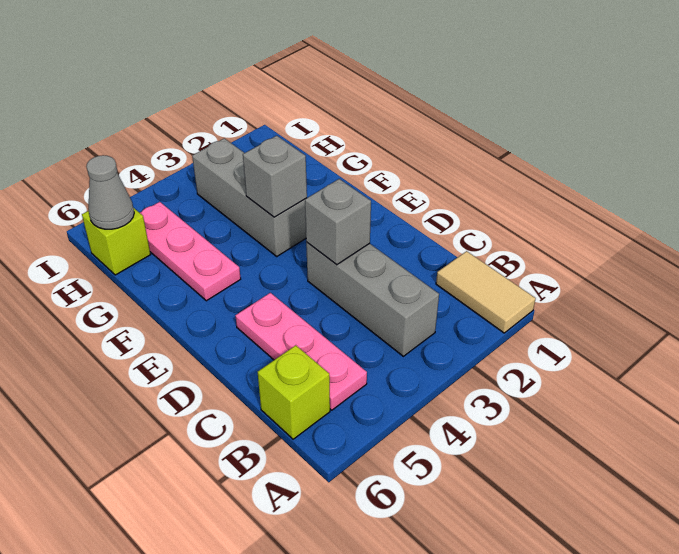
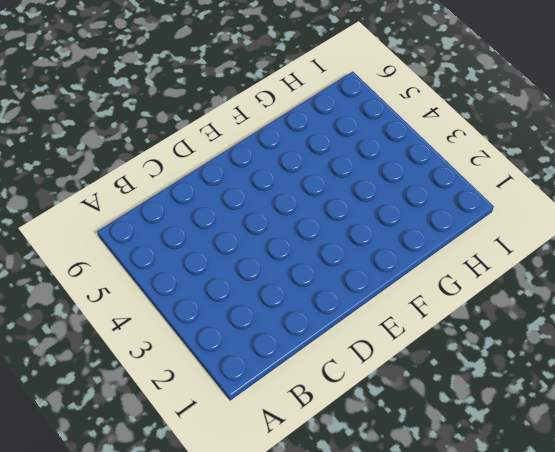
none -> tan tile A1:B1 level 1
none -> grey brick B3:D3 level 1

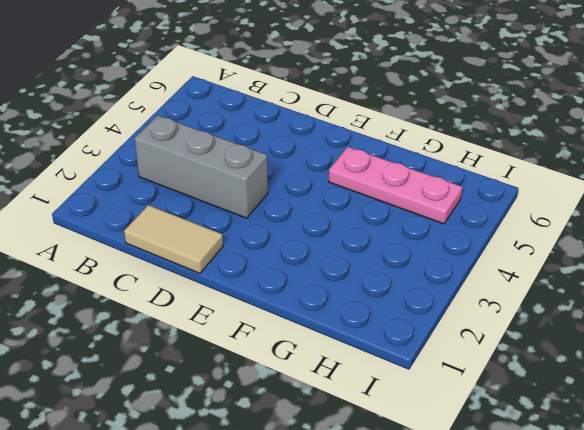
tan tile C1:D1 level 1 -> tan tile A1:B1 level 1
none -> pink plate B5:D5 level 1
none -> lime brick B6 level 1

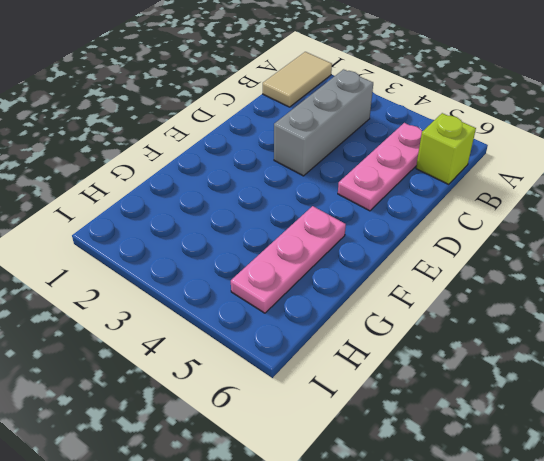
none -> grey brick F3:H3 level 1
none -> lime brick H6 level 1

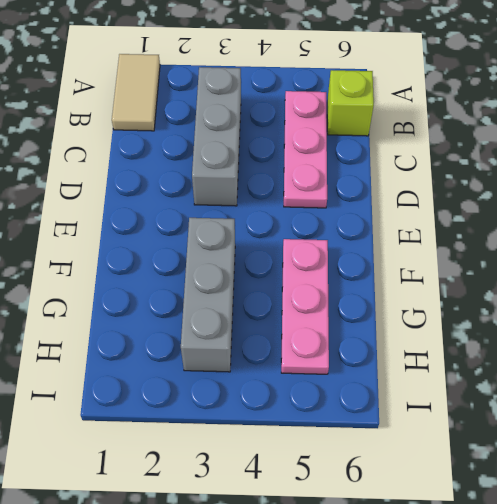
none -> lime brick H6 level 1
none -> grey brick D3 level 2

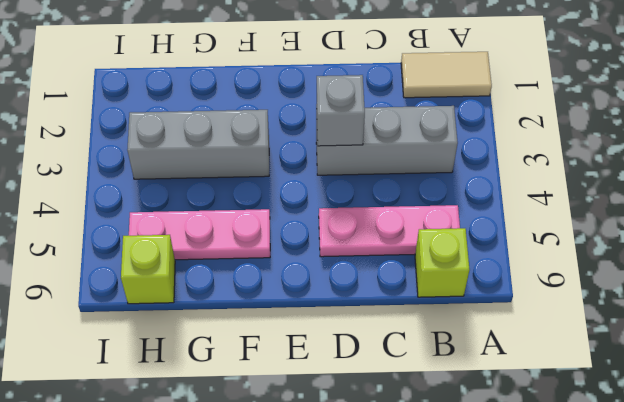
none -> grey brick F3 level 2
none -> grey cone H6 level 2

